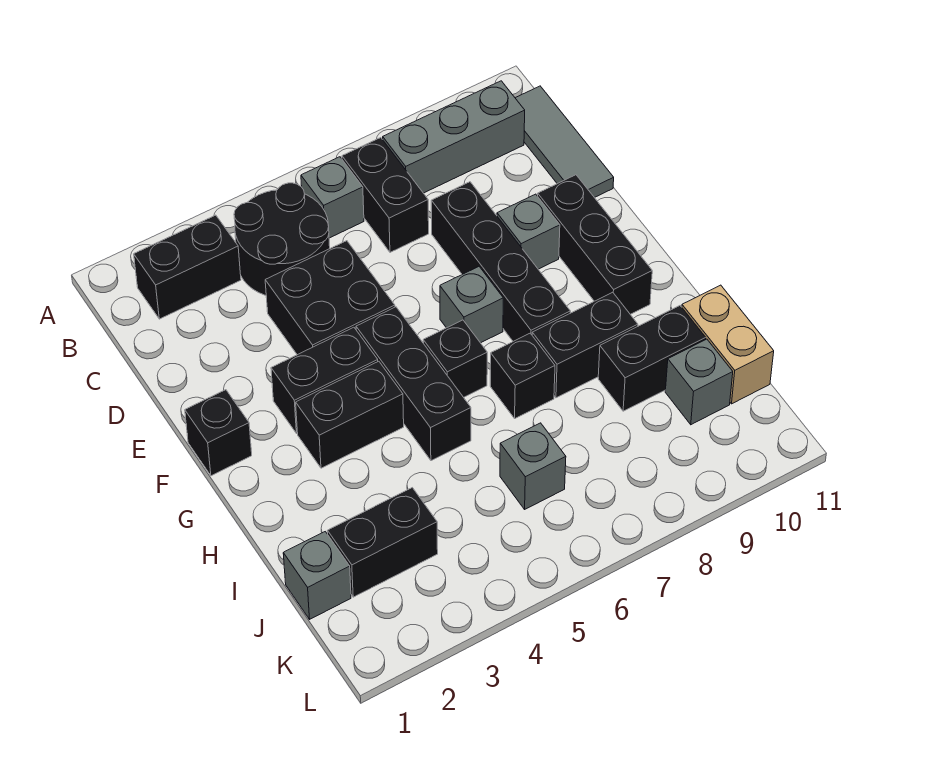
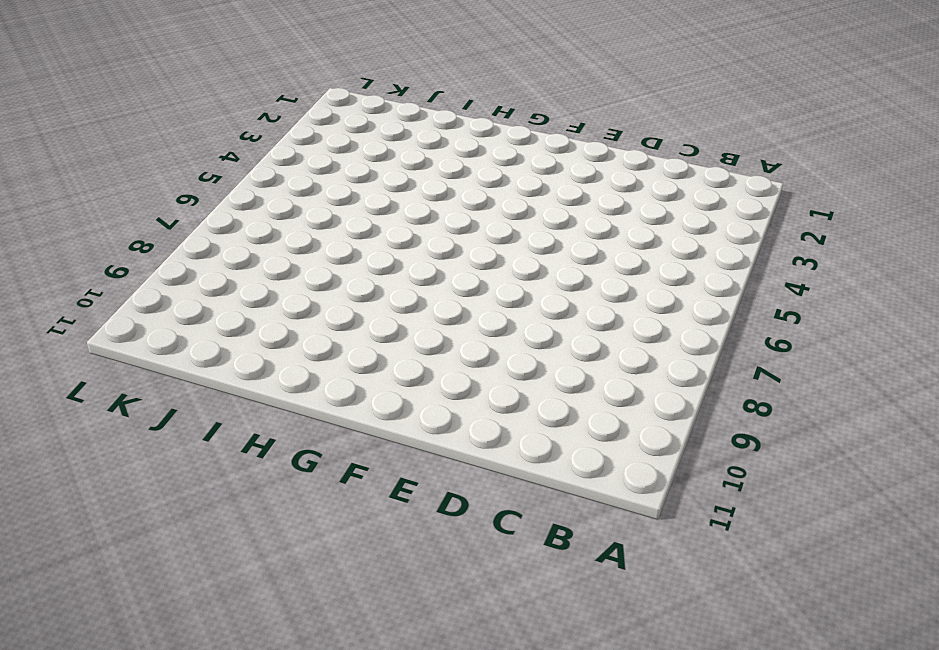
none -> black brick B2:B3 level 1
none -> black round brick B4:C5 level 1
none -> grey brick B6 level 1

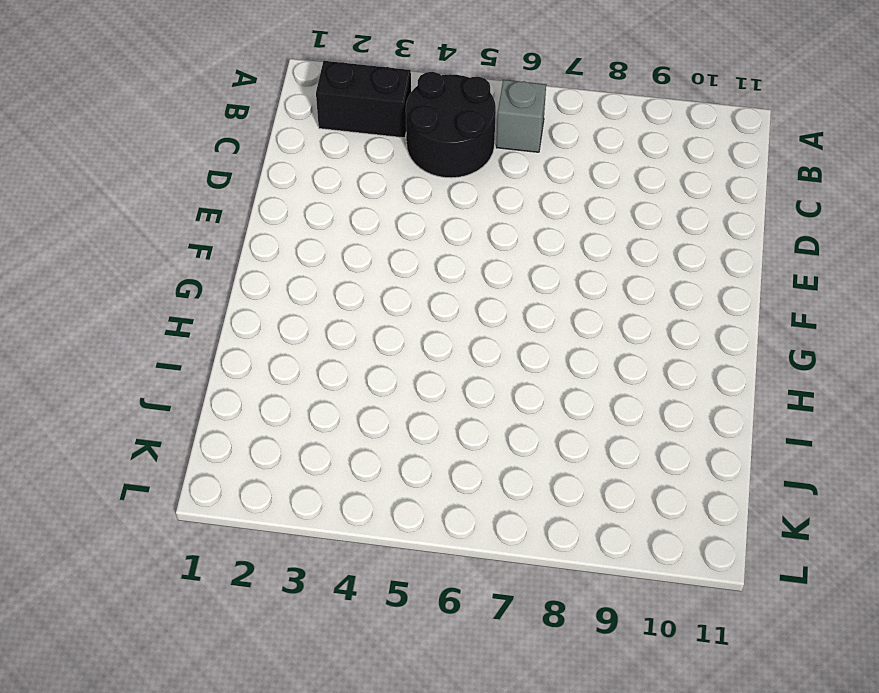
none -> black brick B7:C7 level 1
none -> grey brick B8:B10 level 1
none -> grey tile B11:D11 level 1

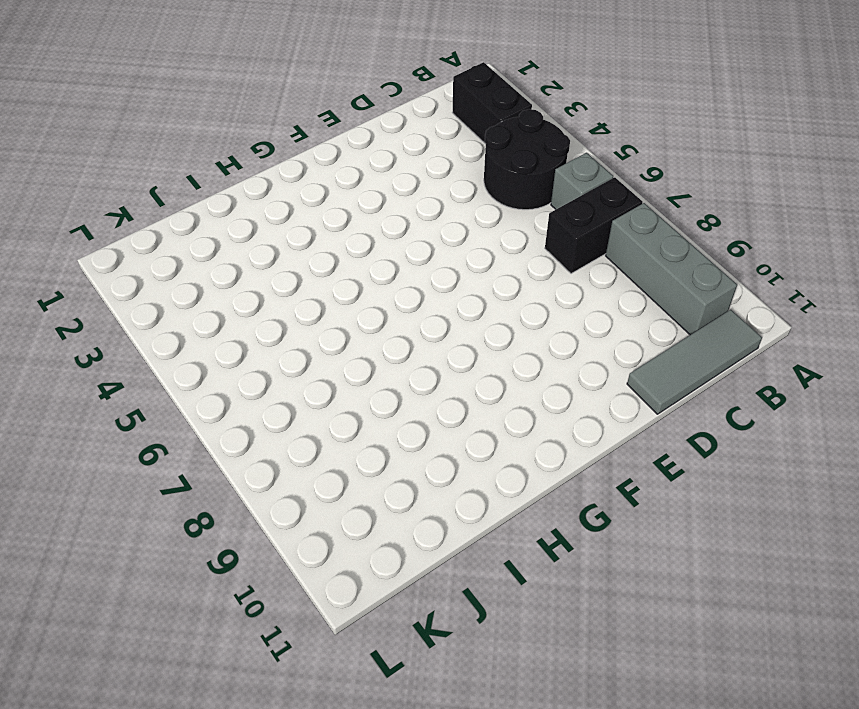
none -> black brick D4:E5 level 1
none -> black brick D8:G8 level 1
none -> grey brick E9 level 1

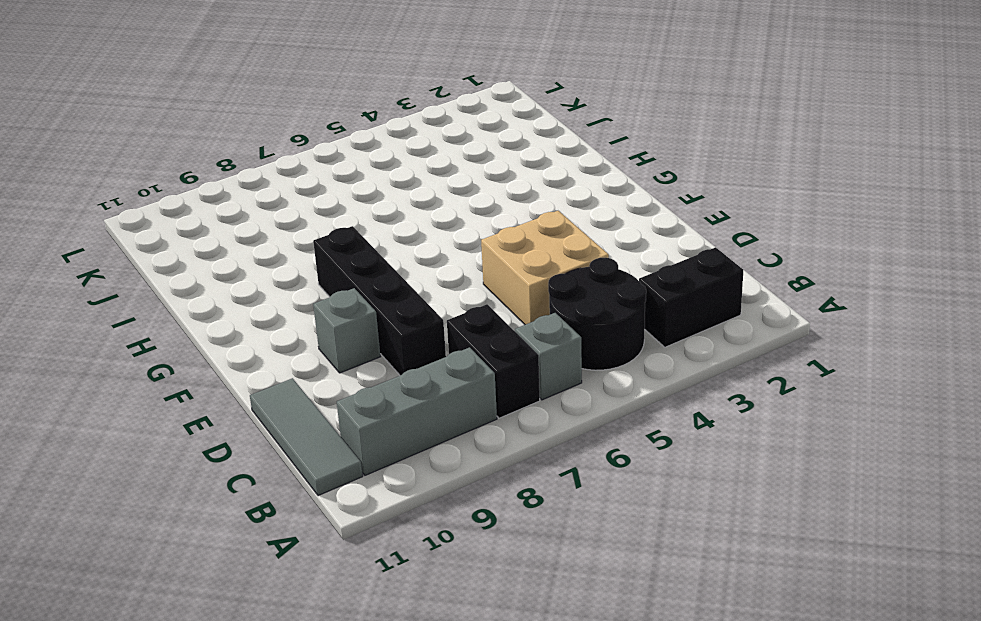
tan brick D4:E5 level 1 -> black brick D4:E5 level 1
none -> black brick E10:G10 level 1
none -> black brick F1 level 1
none -> black brick F3:F4 level 1

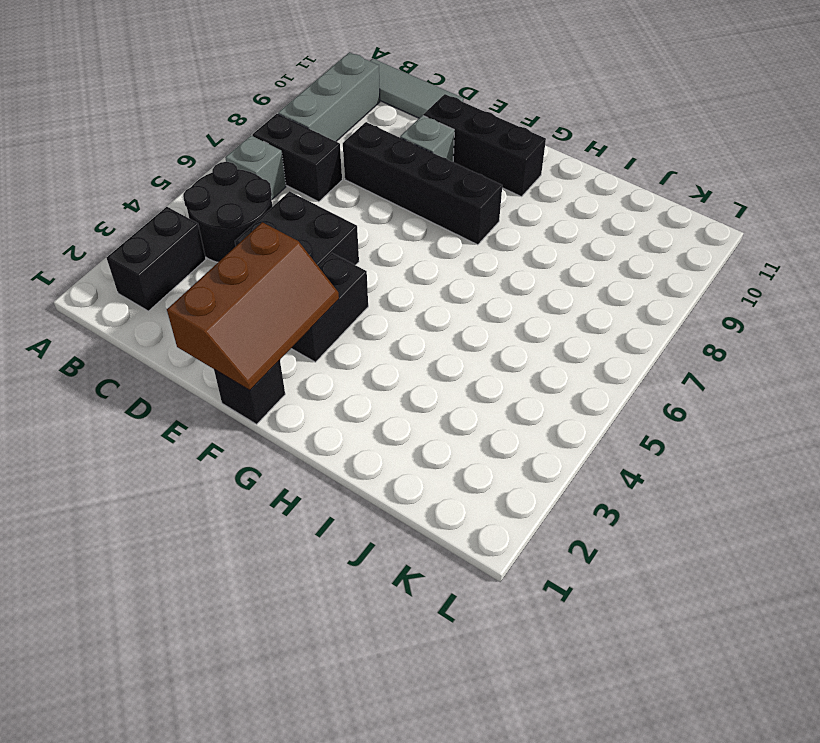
brown slope E1:F3 level 2 top E -> none
none -> black brick F5:H5 level 1
none -> grey brick F7 level 1
none -> black brick G3:G4 level 1

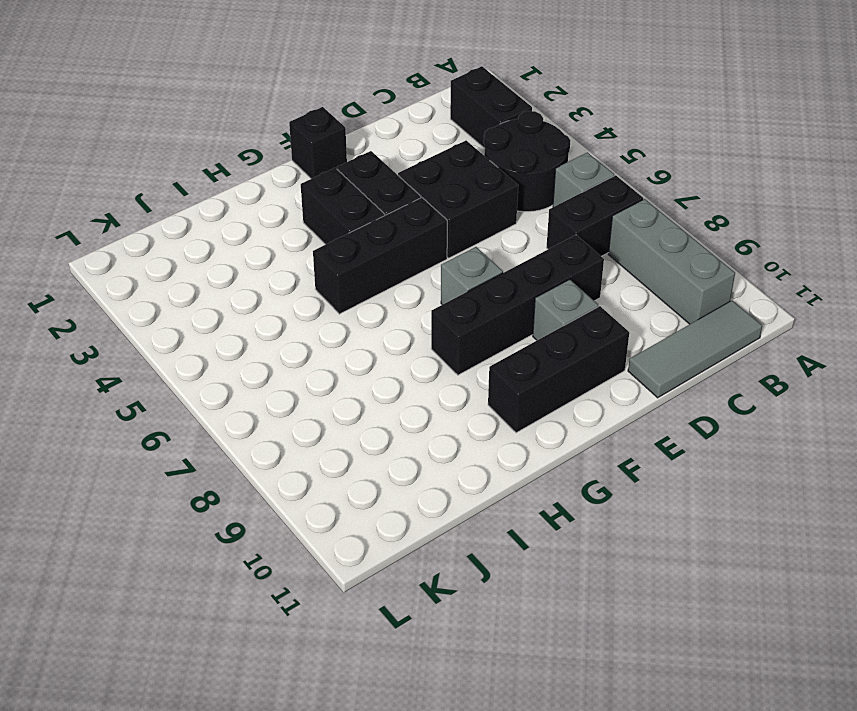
none -> black brick G6 level 1
none -> black brick H7 level 1
none -> black brick H8:H9 level 1

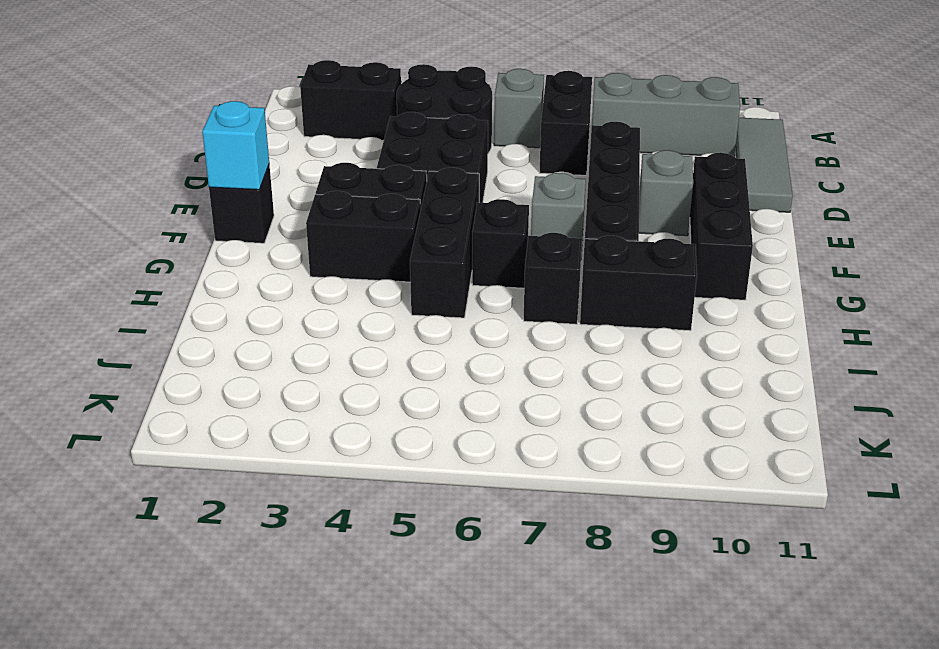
cyan brick F1 level 2 -> none
none -> black brick I9:I10 level 1
none -> tan brick I11:J11 level 1
none -> grey brick J1 level 1

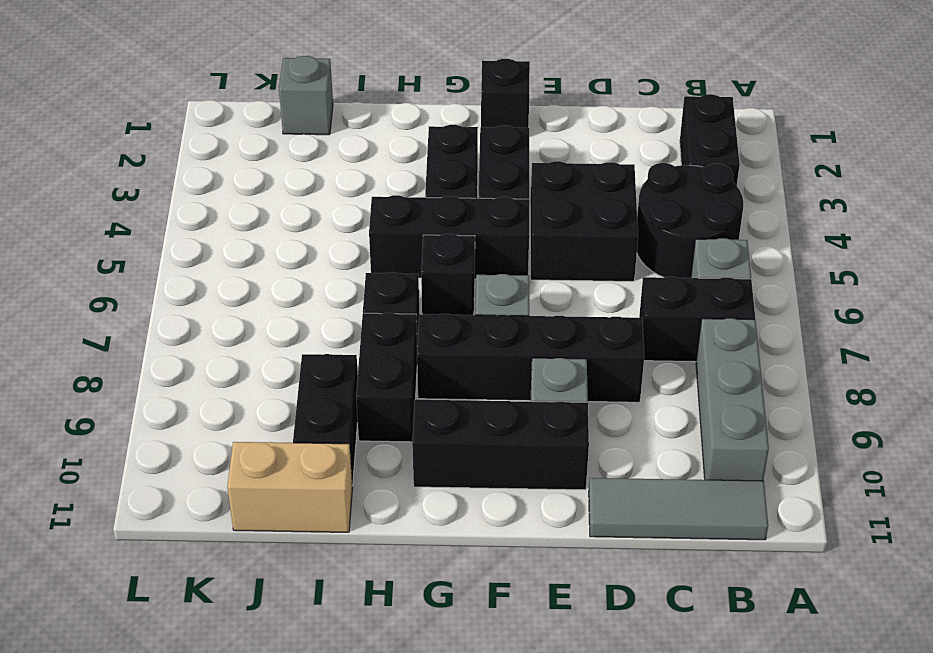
none -> black brick J2:J3 level 1
none -> grey brick J6 level 1
none -> grey brick J10 level 1

